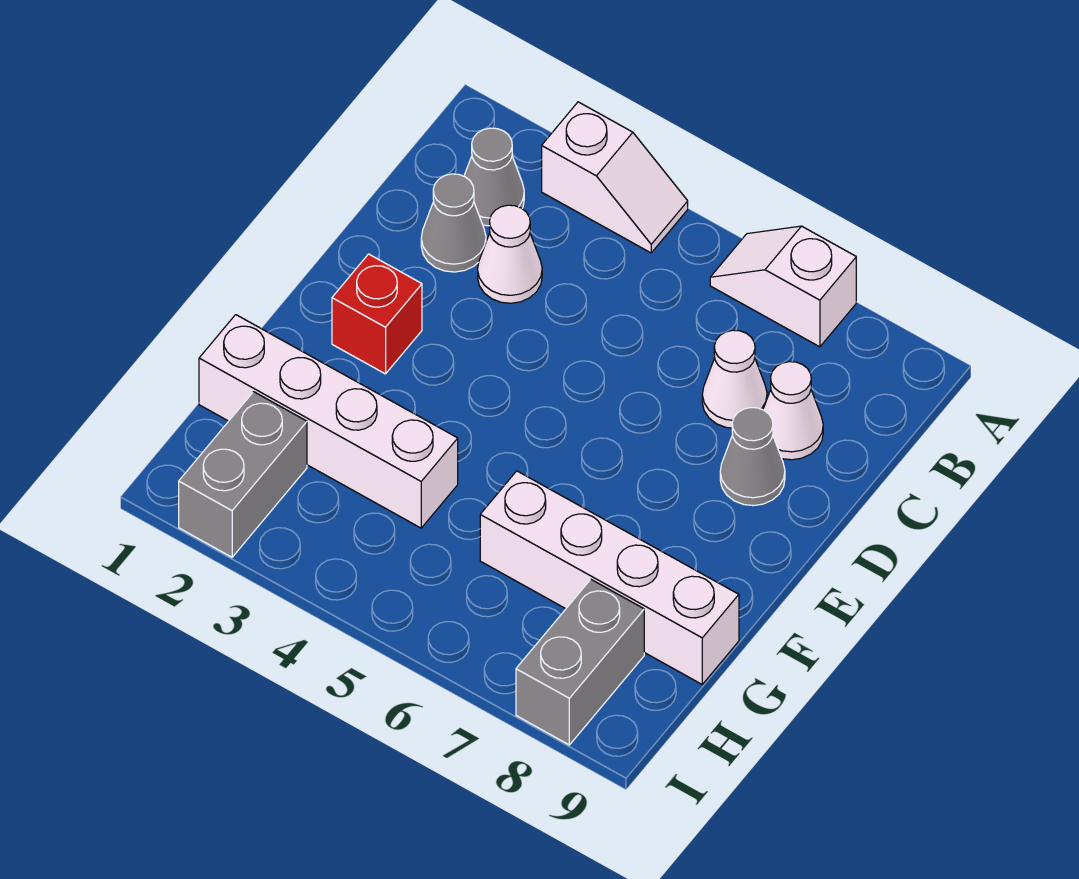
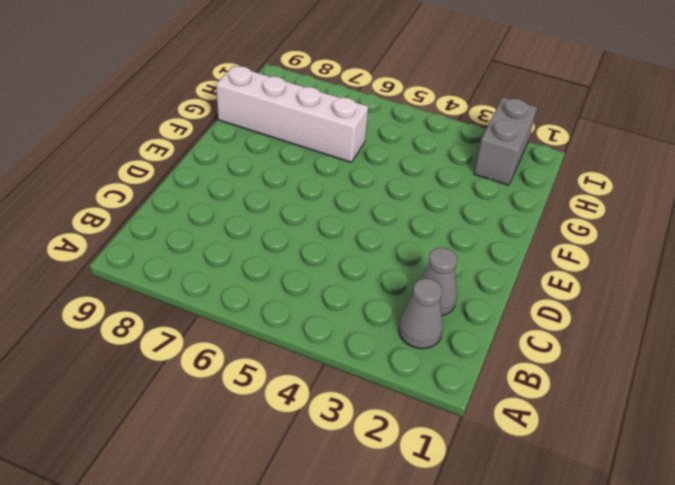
none -> white slope A3:A4 level 1 top 3
none -> white slope A6:A7 level 1 top 7
none -> white cone C3 level 1

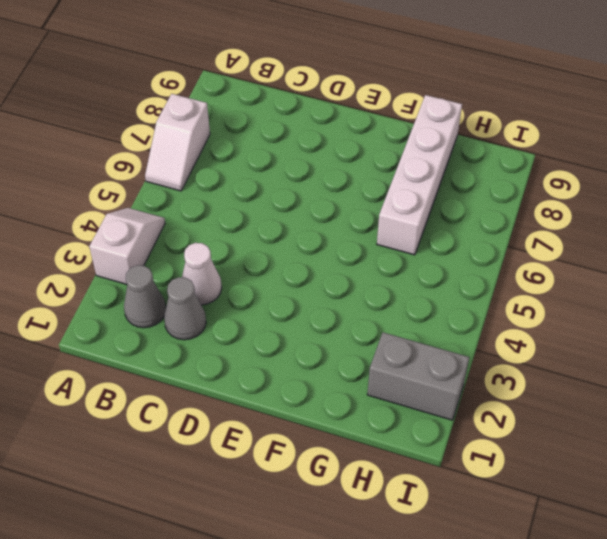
none -> white cone C7 level 1
none -> white cone C8 level 1
none -> grey cone D8 level 1

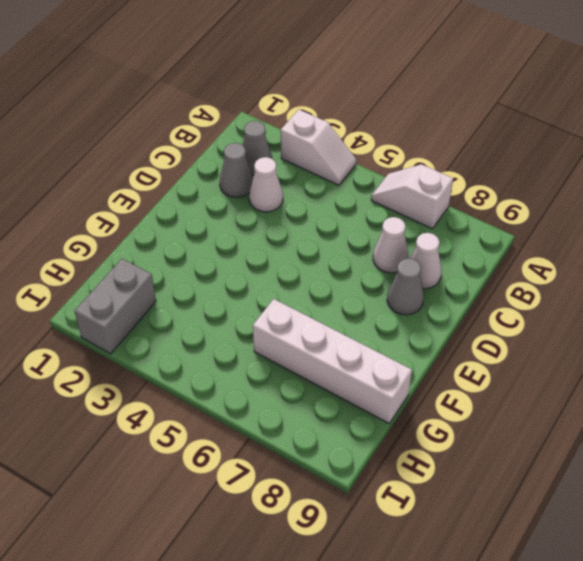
none -> red brick E2 level 1
none -> white brick G1:G4 level 1
none -> grey brick H8:I8 level 1

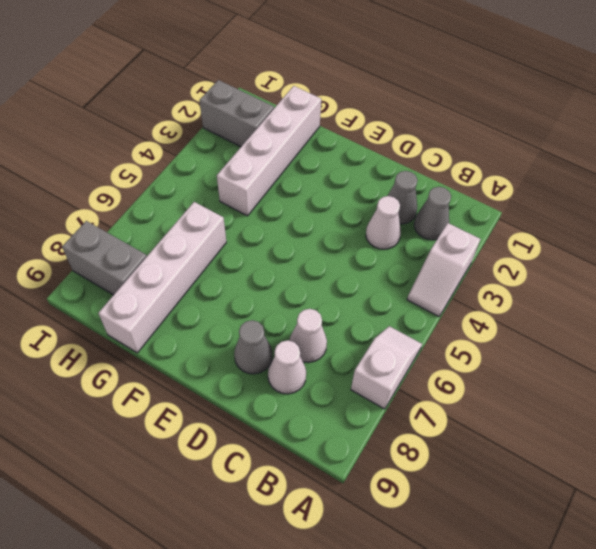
none -> red brick E2 level 1

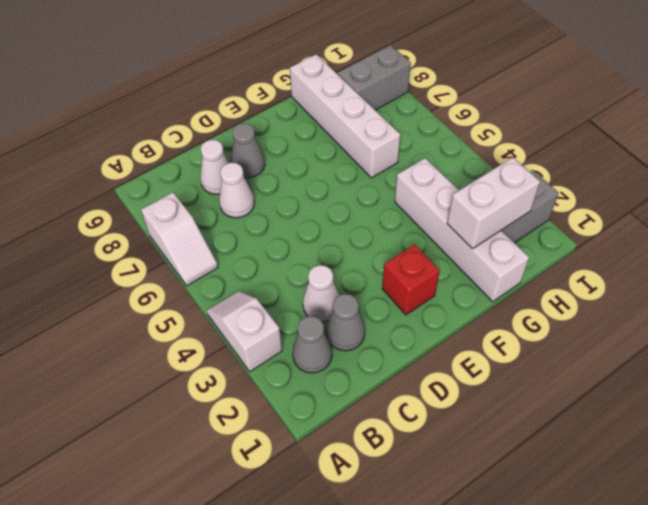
white brick G2:H2 level 2 -> none

